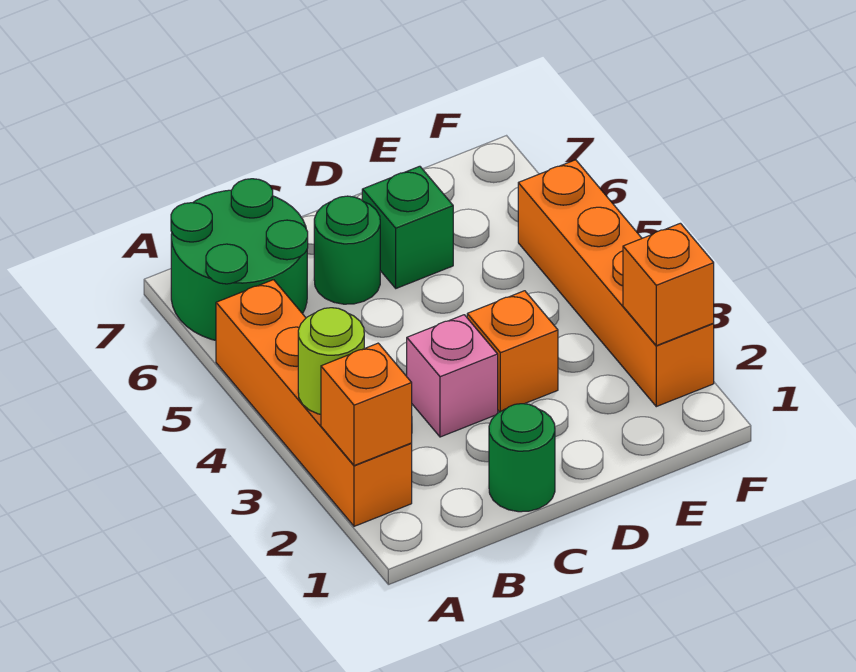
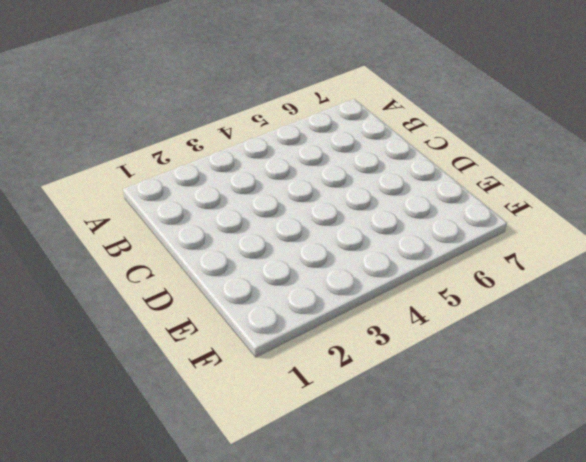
none -> orange brick A2:A5 level 1
none -> green round brick A6:B7 level 1

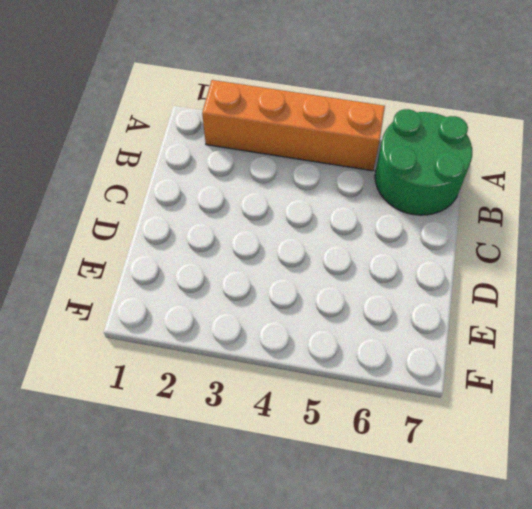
none -> green round brick C1 level 1
none -> pink brick C3 level 1

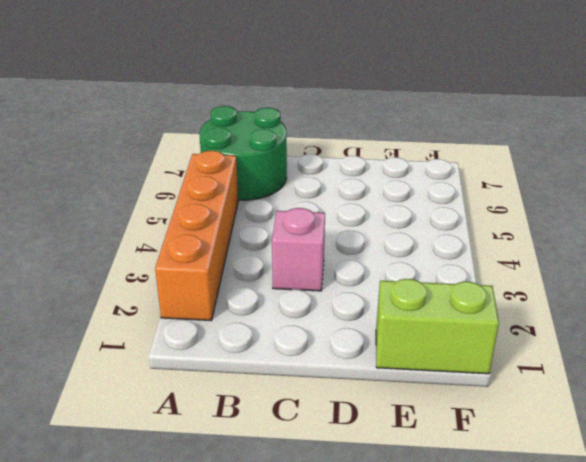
lime brick E1:F1 level 1 -> none
none -> green round brick C1 level 1
none -> green round brick C6 level 1

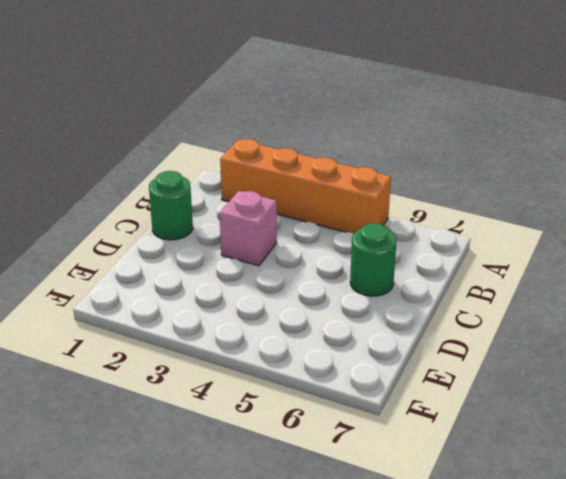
none -> green round brick A6:B7 level 1
none -> orange brick D3 level 1

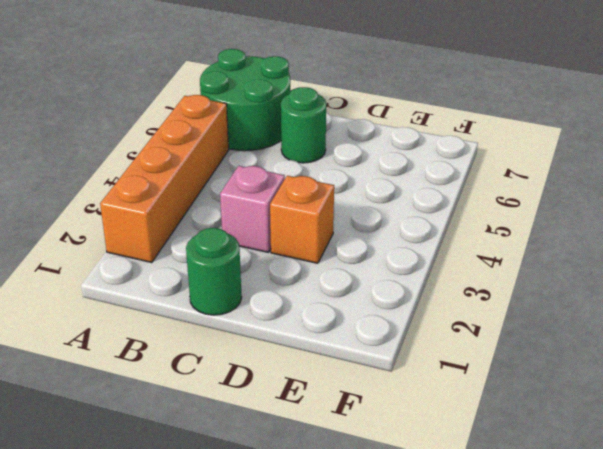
none -> green brick D6 level 1
none -> orange brick F2:F5 level 1

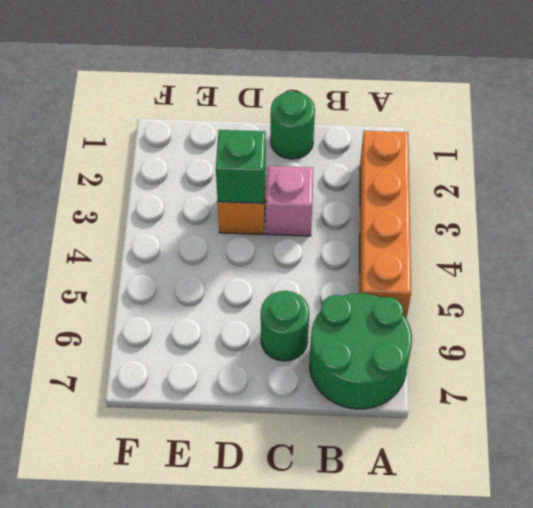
green brick D3 level 2 -> green brick D6 level 1
none -> orange brick F2:F5 level 1
none -> orange brick A2 level 2

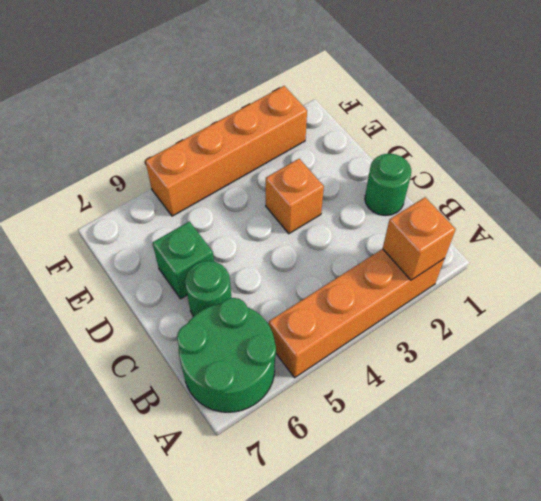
none -> pink brick C3 level 1
none -> lime round brick A3 level 2

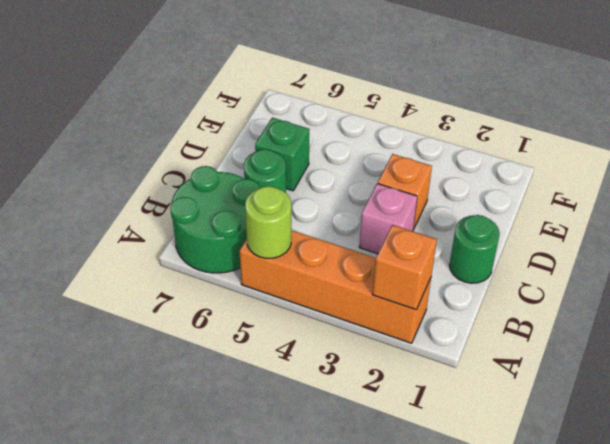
lime round brick A5 level 2 -> lime round brick A3 level 2
none -> orange brick F2:F5 level 1
none -> orange brick F2 level 2

